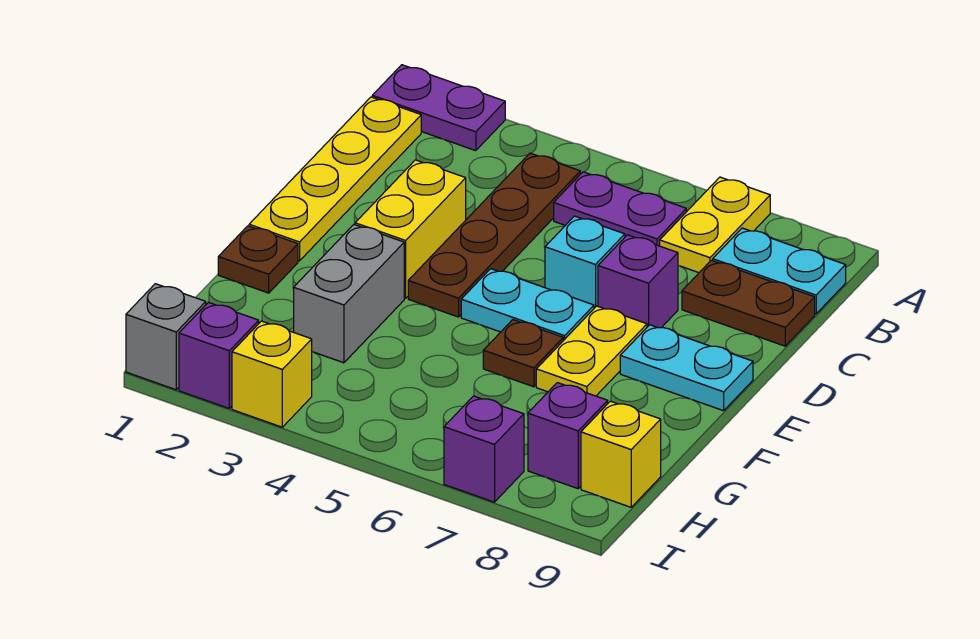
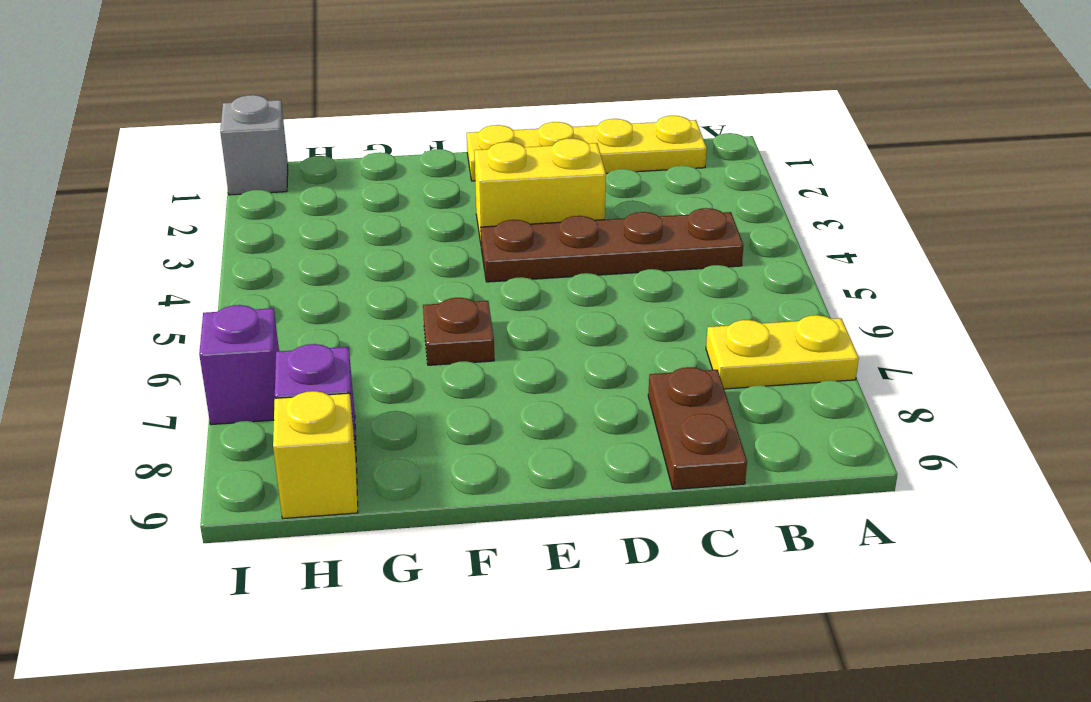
none -> purple plate A1:A2 level 1
none -> purple plate B5:B6 level 1
none -> cyan plate B8:B9 level 1

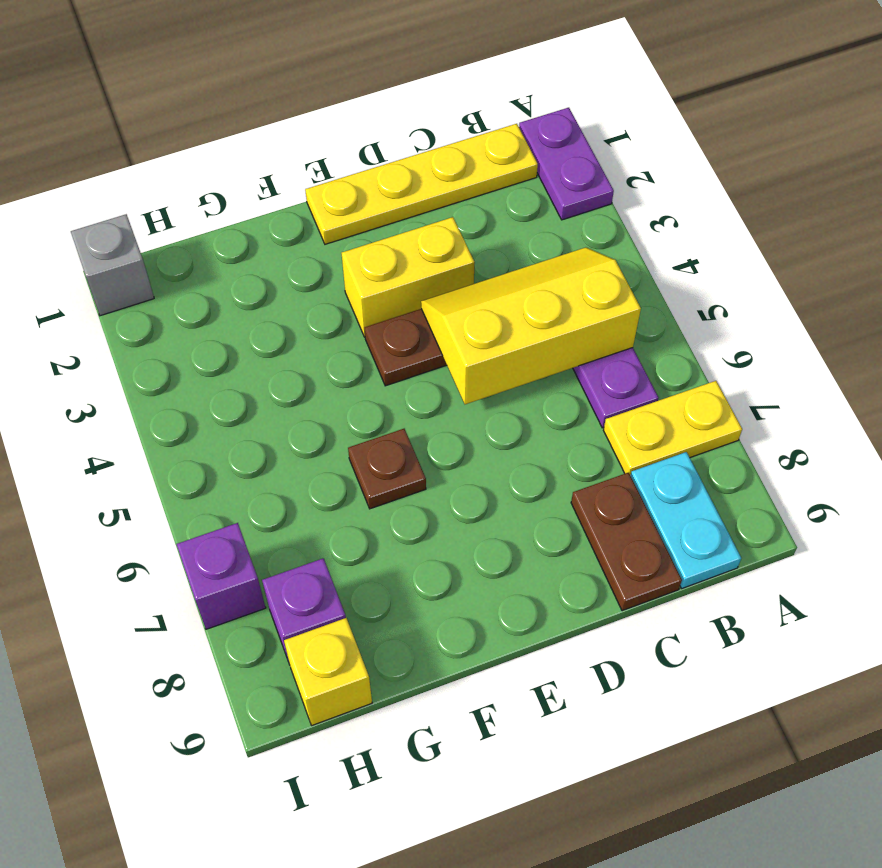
yellow slope B4:D5 level 2 top 5 -> none
none -> cyan brick D6 level 1
none -> purple brick D7 level 1
none -> cyan plate E5:E6 level 1

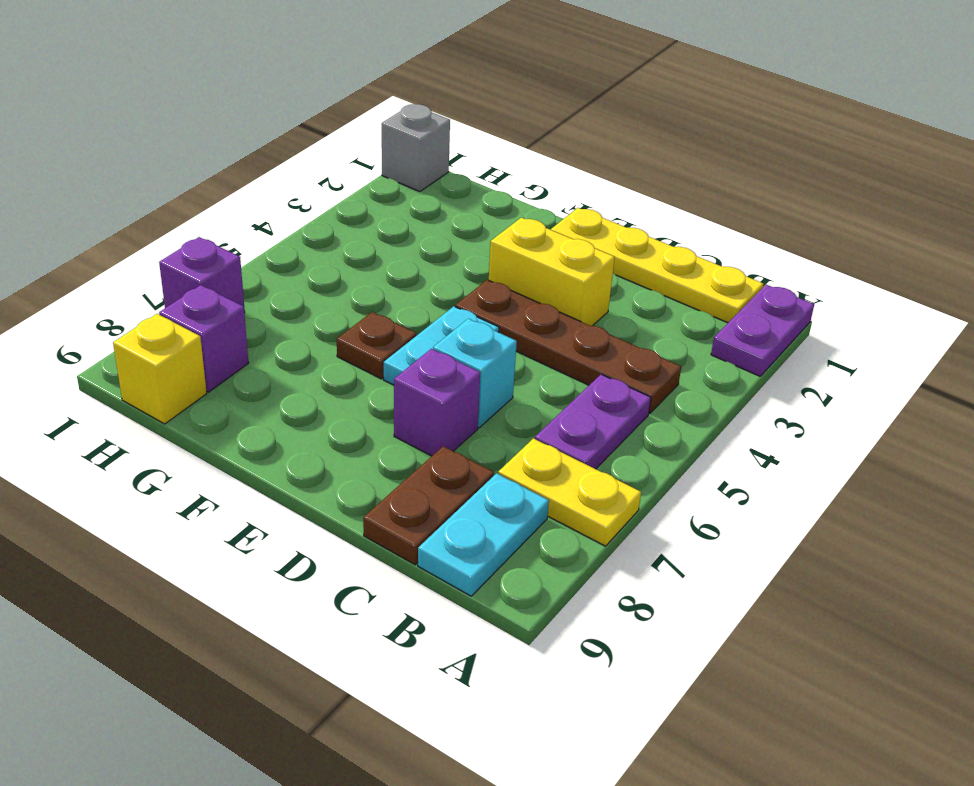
none -> yellow plate E7:F7 level 1
none -> cyan plate E8:E9 level 1
none -> brown plate F1 level 1

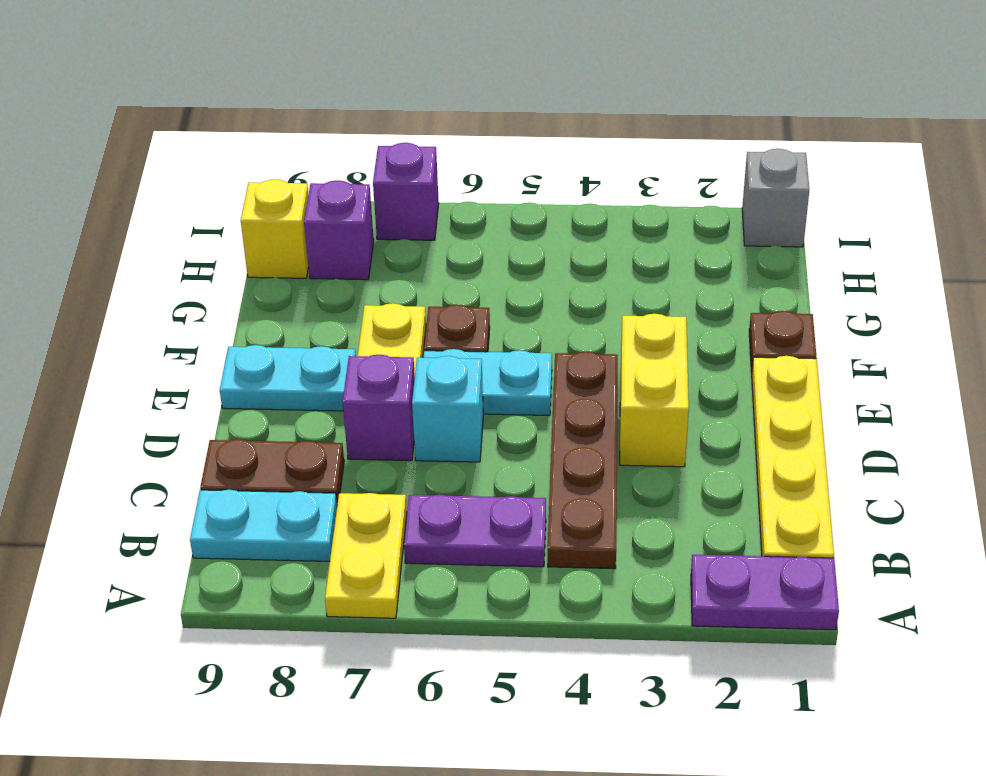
none -> grey brick F3:G3 level 1
none -> purple brick I2 level 1
none -> yellow brick I3 level 1

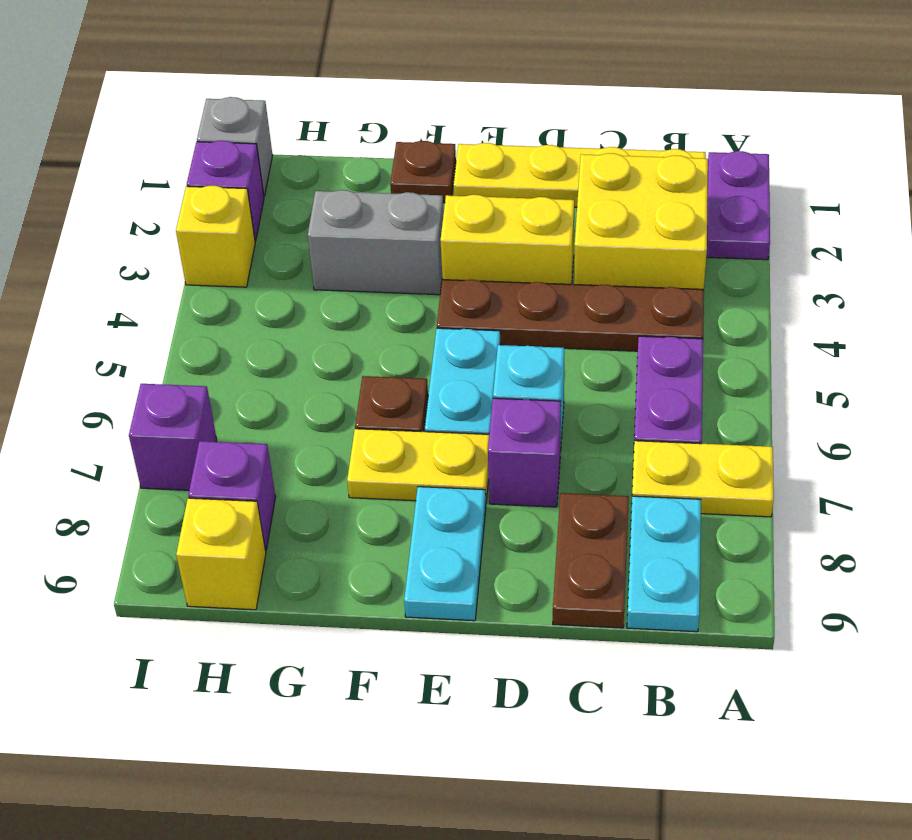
yellow brick B2:C3 level 1 -> none

